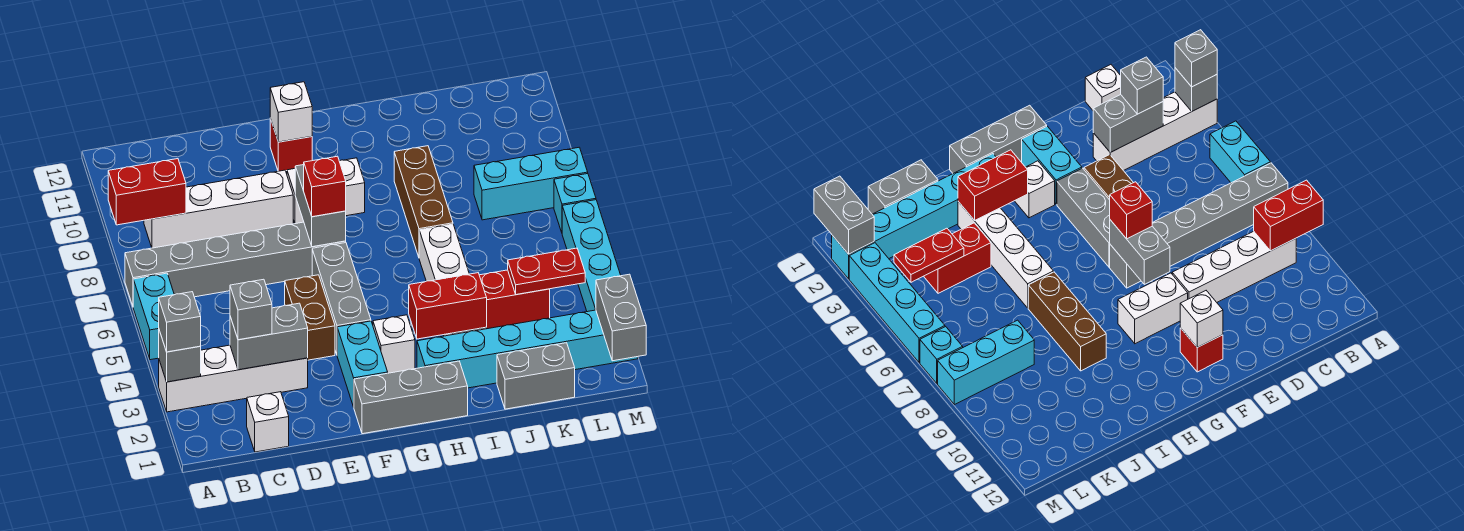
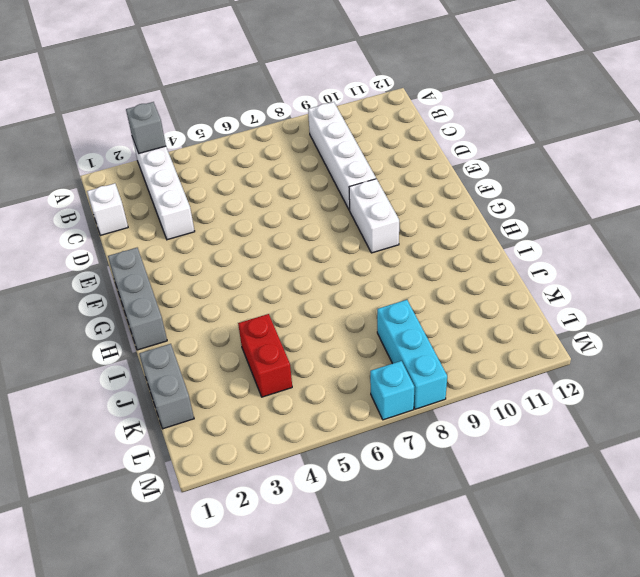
none -> cyan brick A5:A6 level 1
none -> grey brick A7:F7 level 1
none -> brown brick E4:E5 level 1
none -> cyan brick F2:F3 level 1

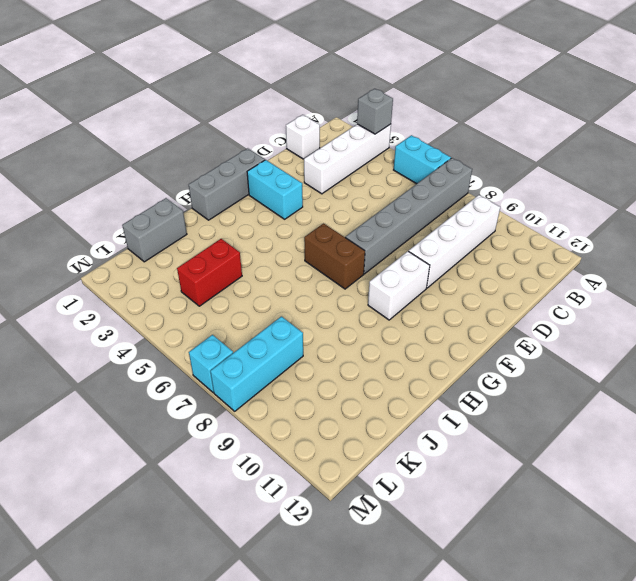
brown brick G6:G7 level 1 -> brown brick E4:E5 level 1
none -> grey brick F4:F6 level 1
none -> red brick F11 level 1
none -> white brick G3 level 1
none -> cyan brick H2:M2 level 1

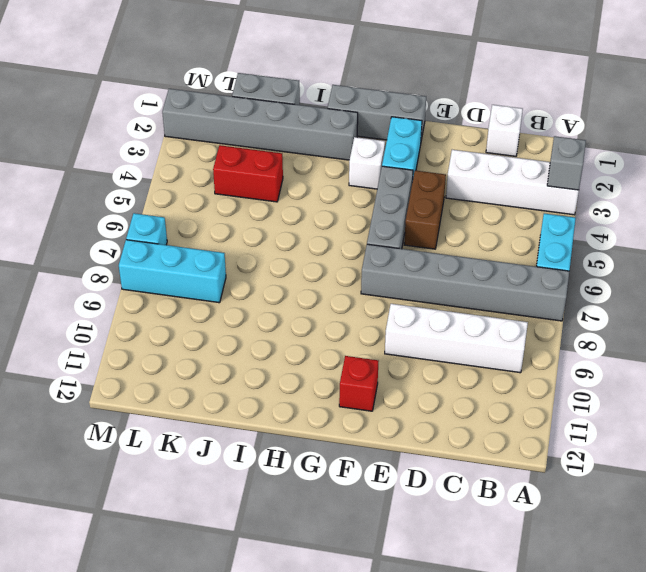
grey brick H2:M2 level 1 -> cyan brick H2:M2 level 1
none -> white brick F9:G9 level 1
none -> white brick I3:I6 level 1
none -> brown brick I7:I9 level 1
none -> cyan brick M3:M6 level 1

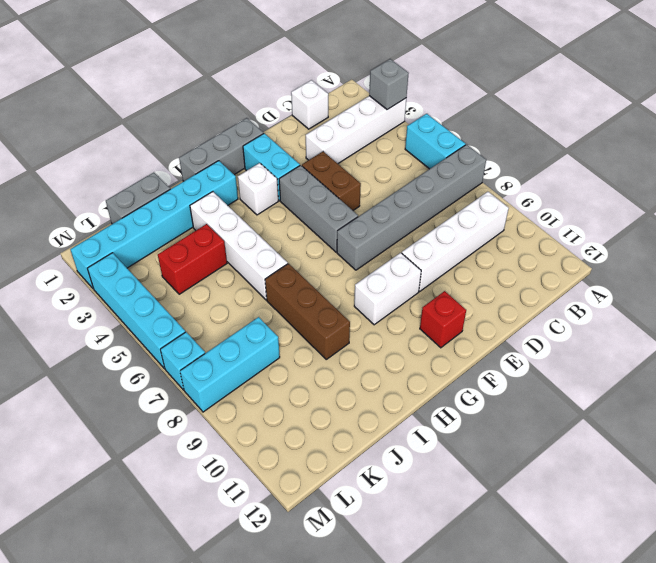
none -> red brick A9:B9 level 2
none -> grey brick C3:D3 level 2
none -> grey brick F7:F8 level 2
none -> white brick F11 level 2

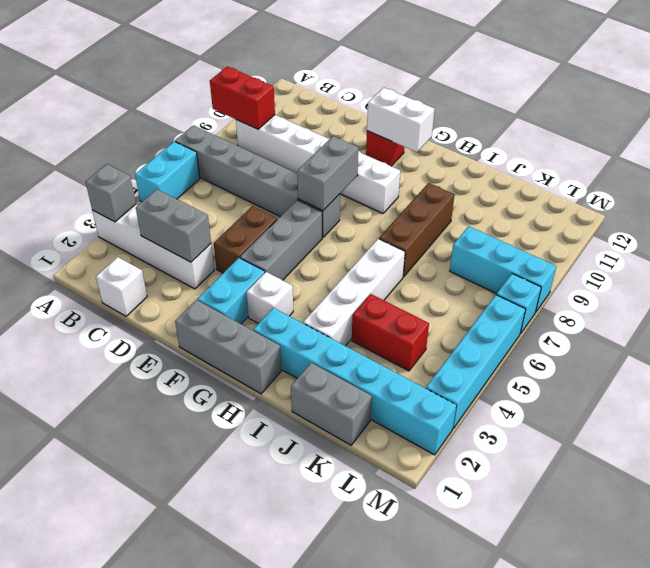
white brick F11:G11 level 2 -> white brick F11 level 2
none -> red brick H3:I3 level 2
none -> red plate K4:L4 level 2
none -> grey brick M1:M2 level 2
none -> grey brick A3 level 3

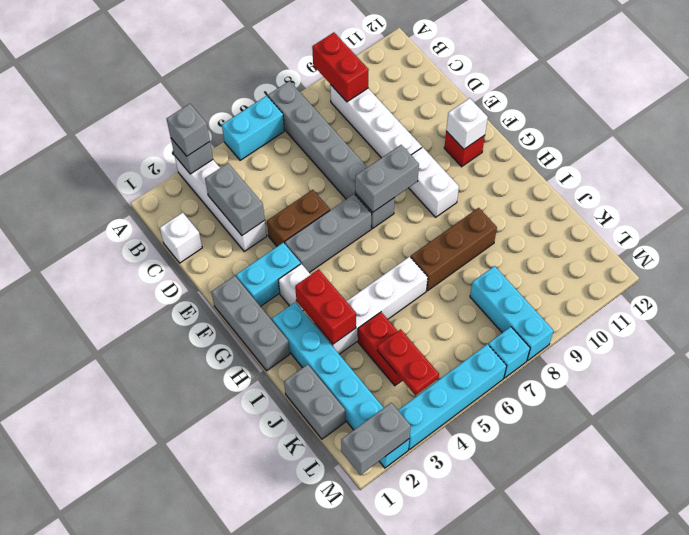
none -> grey brick C3 level 3
none -> red brick F7 level 3

